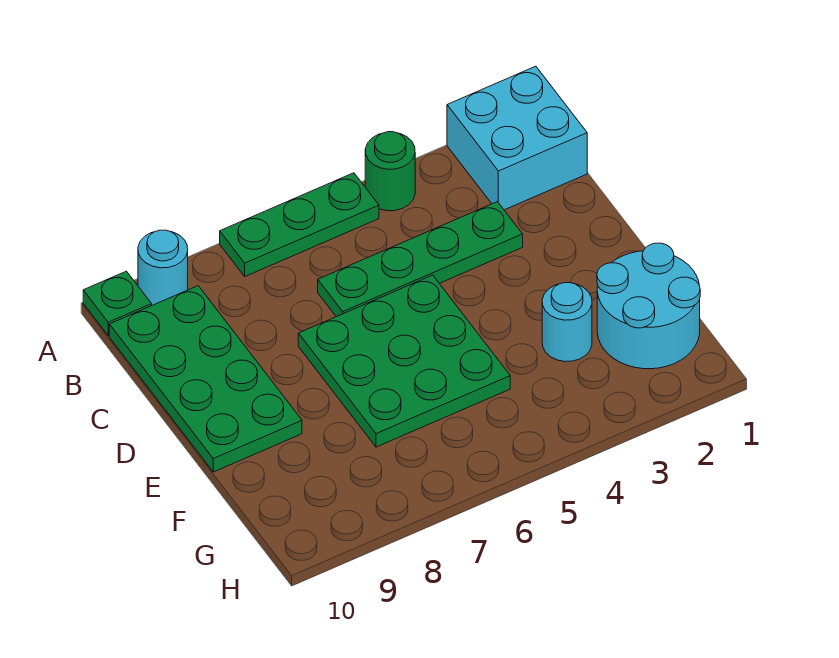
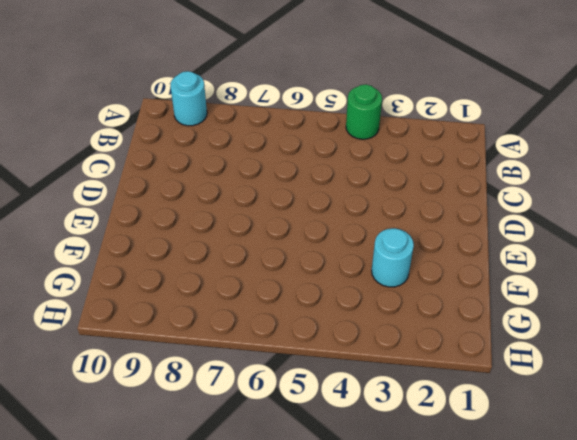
none -> cyan brick A1:B2 level 1
none -> green plate A5:A7 level 1

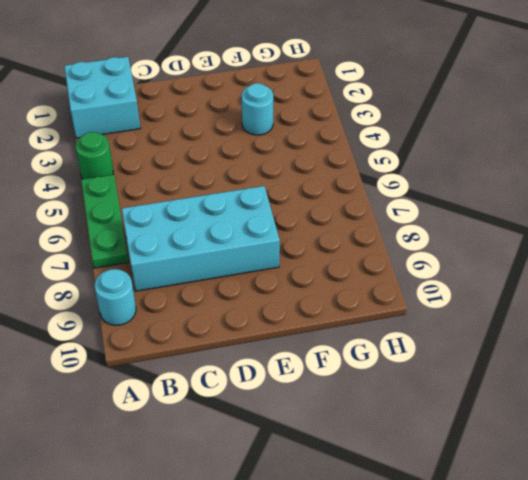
cyan brick B7:E8 level 1 -> green plate D5:F7 level 1
none -> green plate A10 level 1
none -> green plate B9:E10 level 1

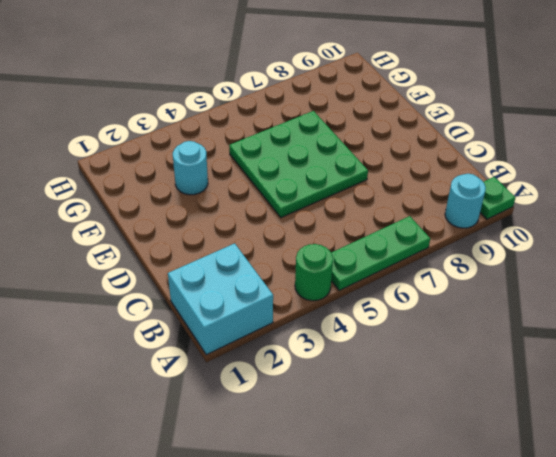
none -> green plate B9:E10 level 1
none -> green plate C3:C6 level 1

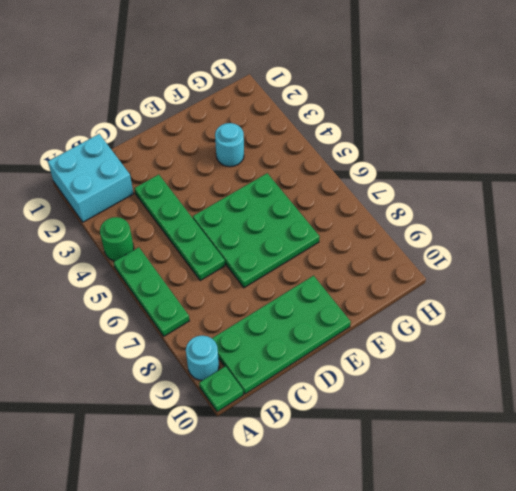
none -> cyan round brick F1:G2 level 1

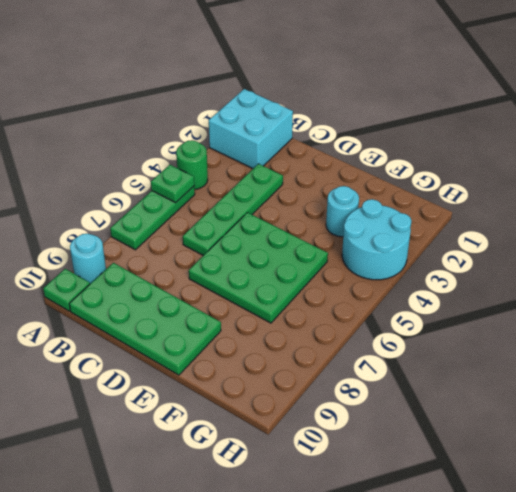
green plate A5 level 2 -> none
cyan round brick G3:H4 level 1 -> cyan round brick F1:G2 level 1

